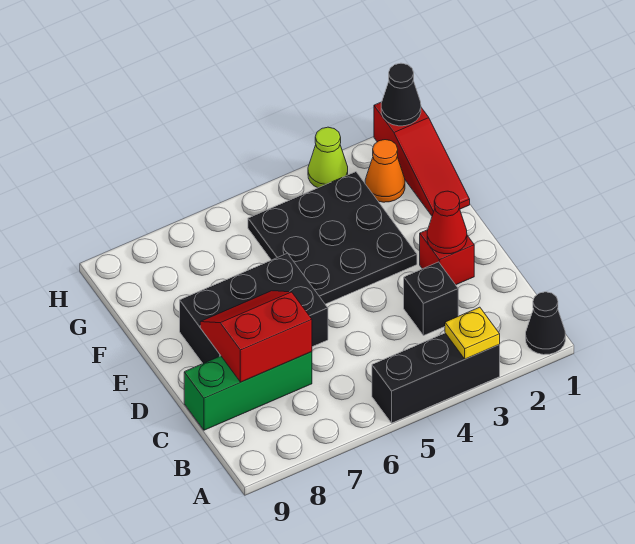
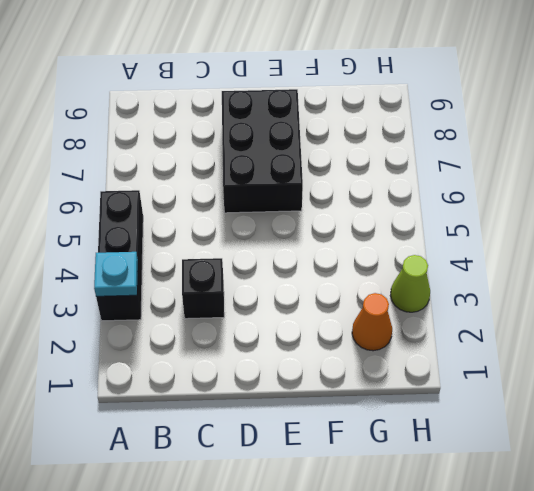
cyan plate A3 level 2 -> yellow plate A3 level 2
none -> black cone A1 level 1
none -> green brick C7:C9 level 1
none -> red brick D2 level 1

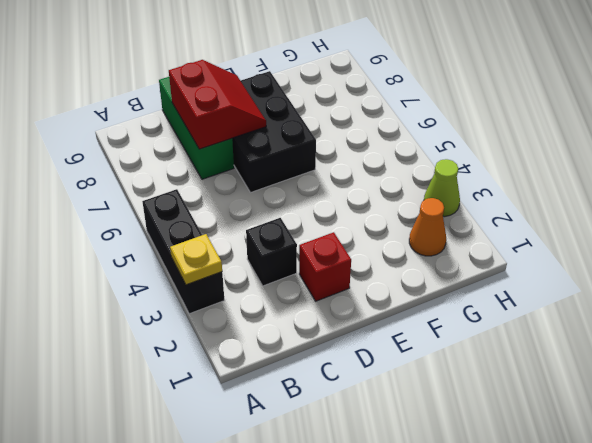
none -> black cone A1 level 1
none -> black plate E3:G5 level 1
none -> red slope F1:H1 level 1 top H

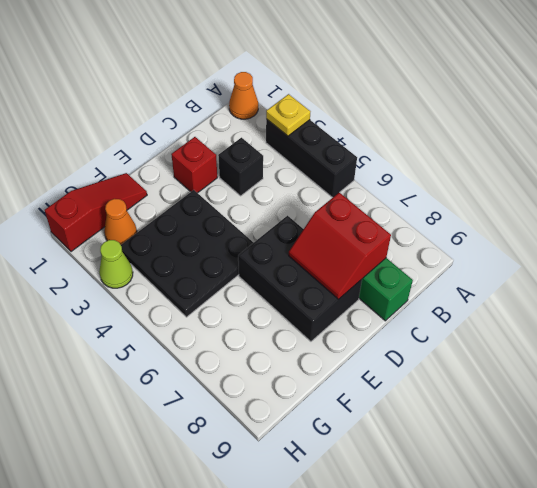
orange cone A1 level 1 -> black cone A1 level 1
none -> red cone D2 level 2
none -> black cone H1 level 2

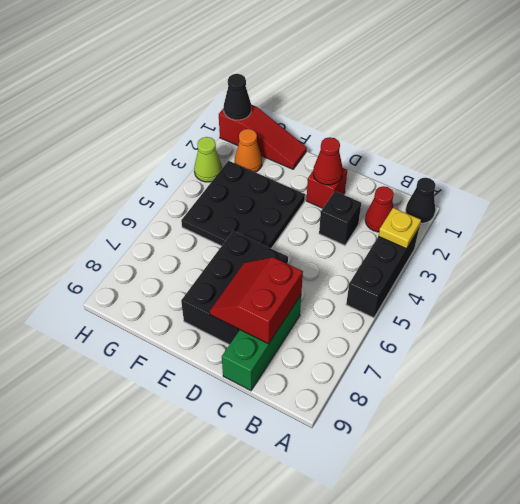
red cone B2 level 1 -> none

